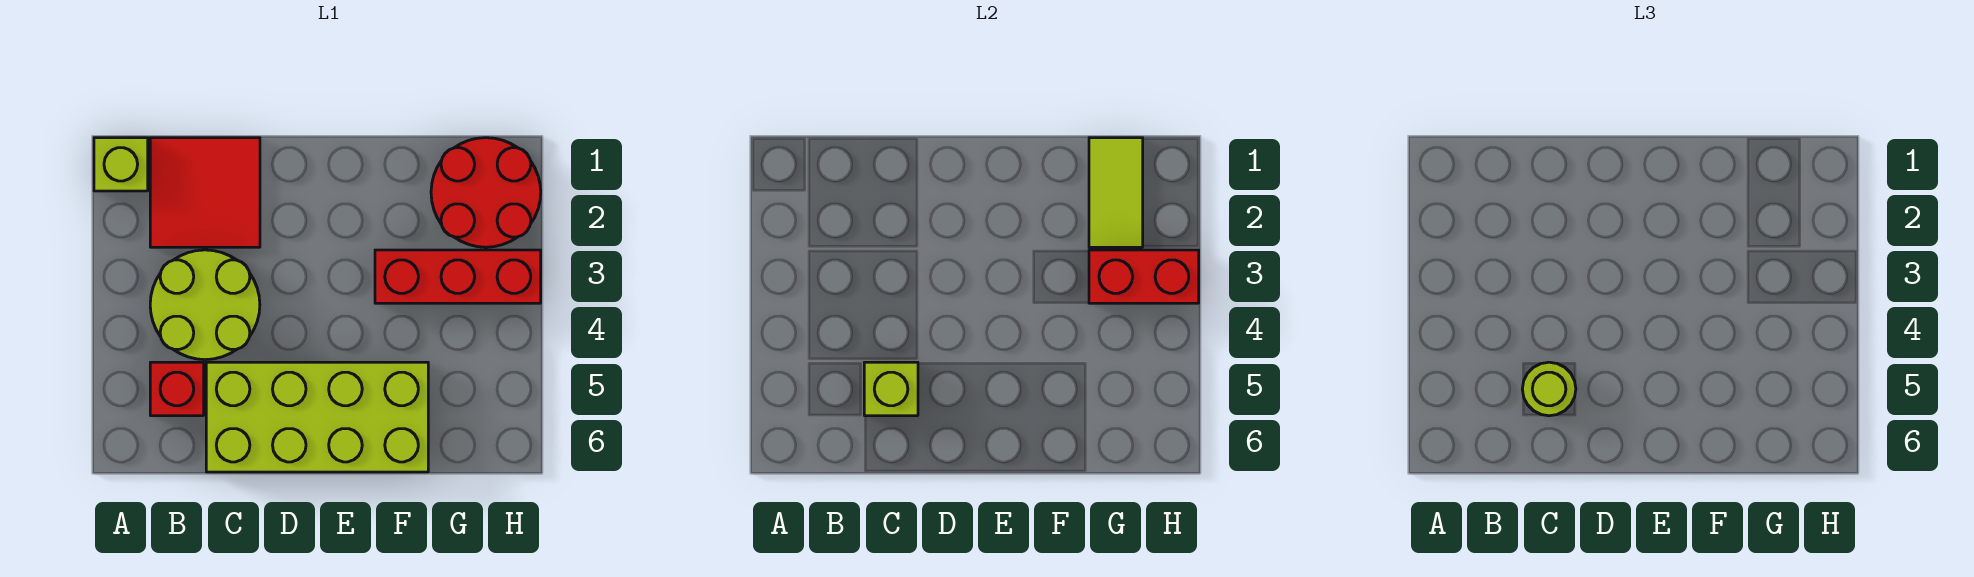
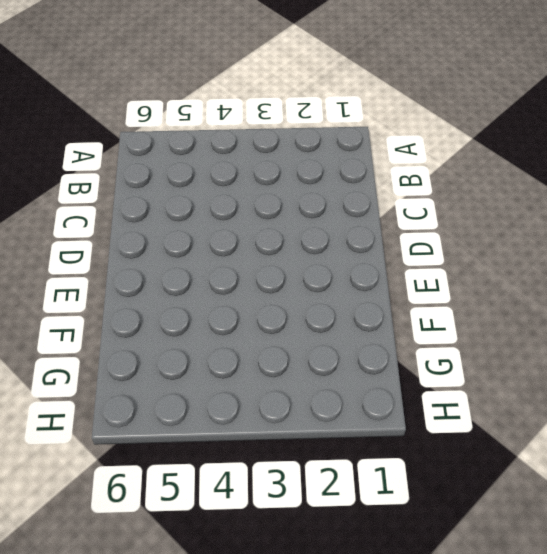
none -> lime brick A1 level 1
none -> red tile B1:C2 level 1

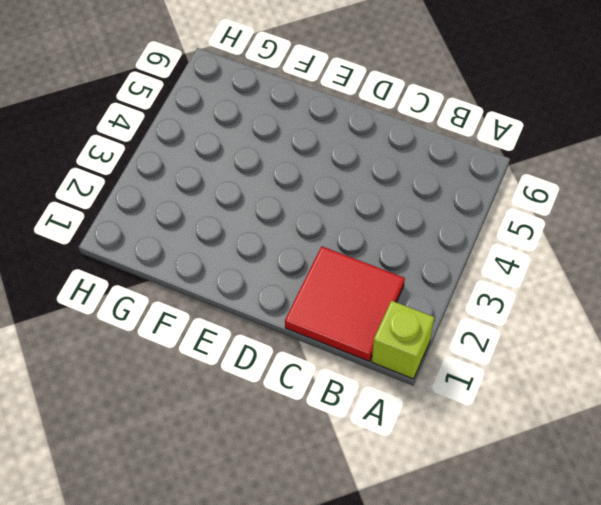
none -> lime round brick B3:C4 level 1
none -> red brick B5 level 1

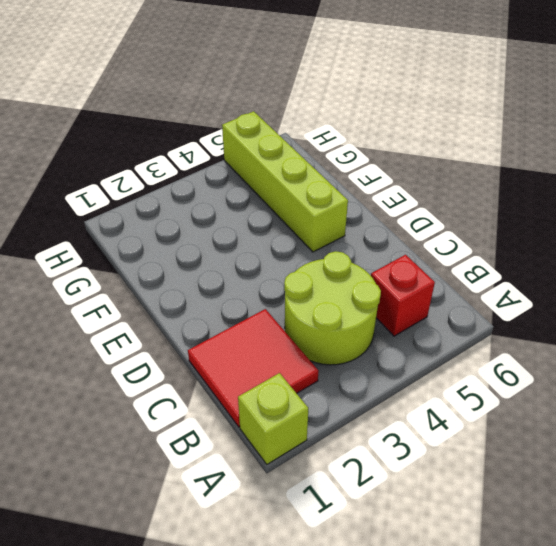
lime brick E5:H5 level 1 -> lime brick C5:F6 level 1
none -> red brick F3:H3 level 1
none -> red round brick G1:H2 level 1

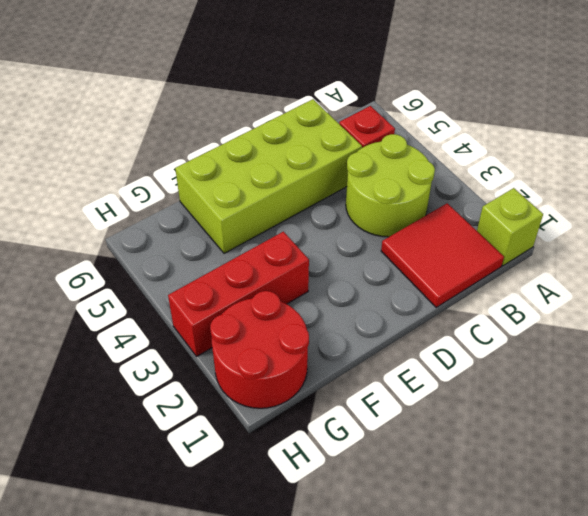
none -> lime brick C5 level 2
none -> lime tile G1:G2 level 2

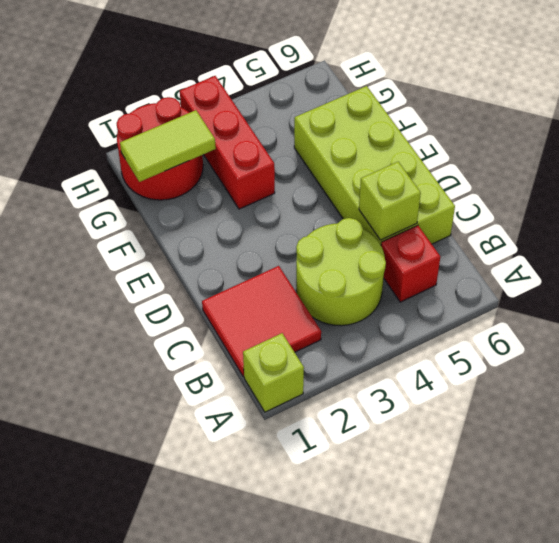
none -> red brick G3:H3 level 2
none -> lime round brick C5 level 3

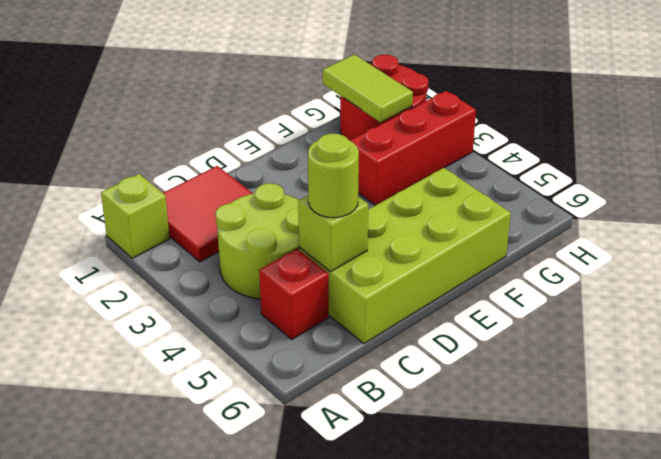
none -> red brick G3:H3 level 2

